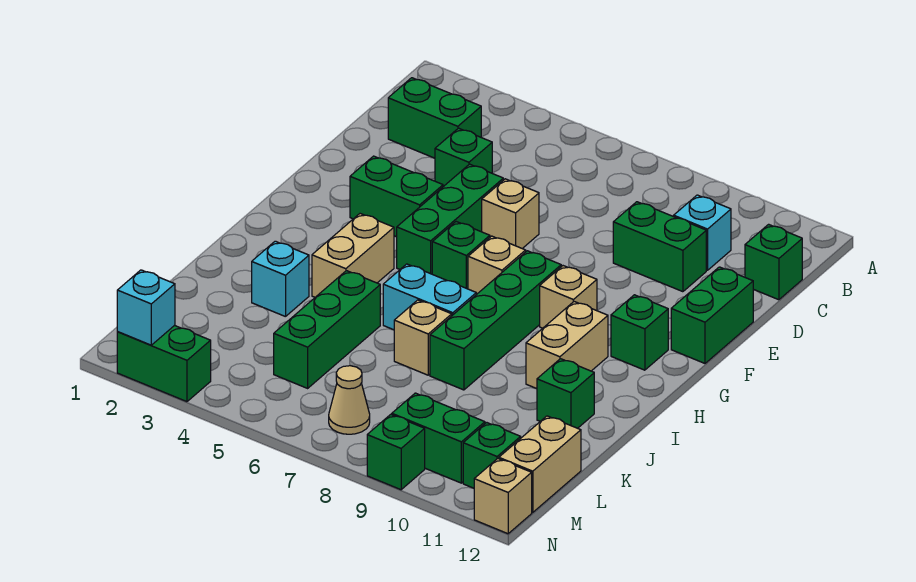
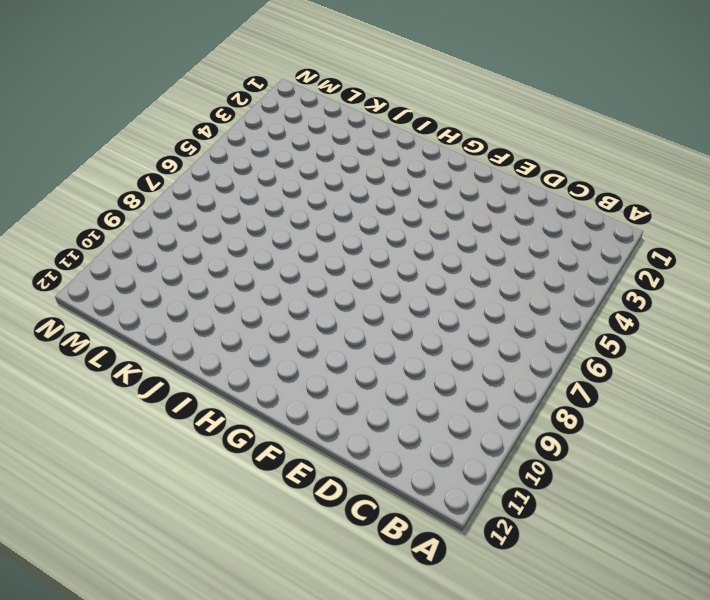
none -> green brick C2:C3 level 1
none -> cyan brick C10 level 1
none -> green brick C12 level 1

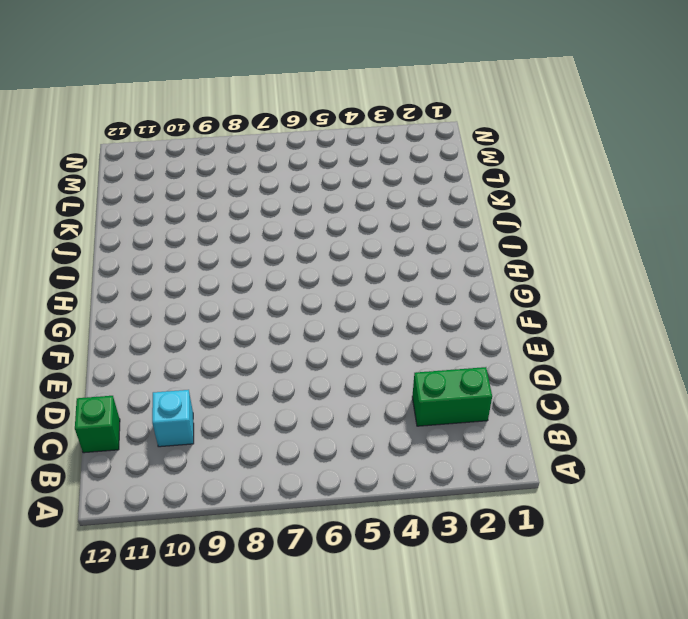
none -> green brick D4 level 1
none -> green brick D9:D10 level 1
none -> green brick E5:G5 level 1

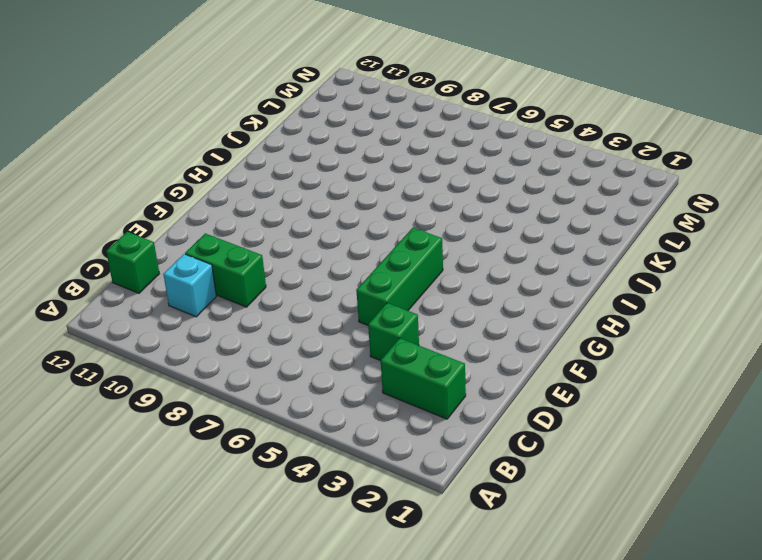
none -> tan brick E6 level 1
none -> green brick E12:F12 level 1
none -> green brick F3:F4 level 1

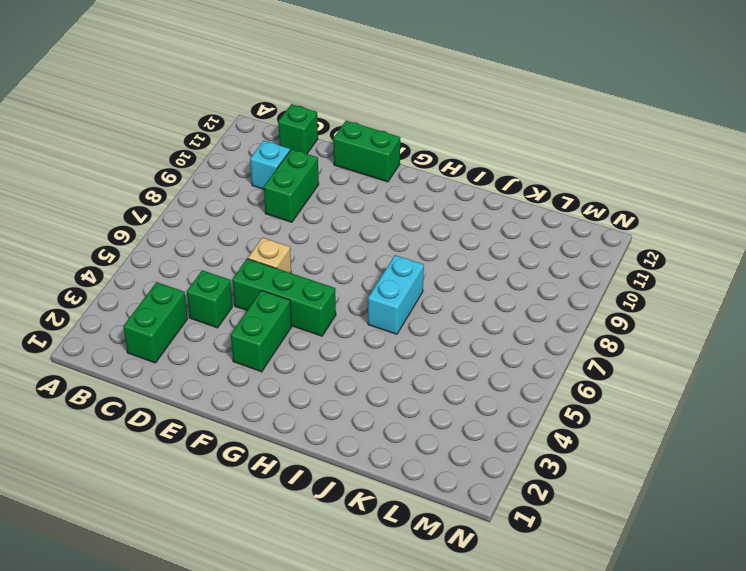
none -> green brick G6 level 1
none -> tan brick G7 level 1
none -> green brick G8:J8 level 1

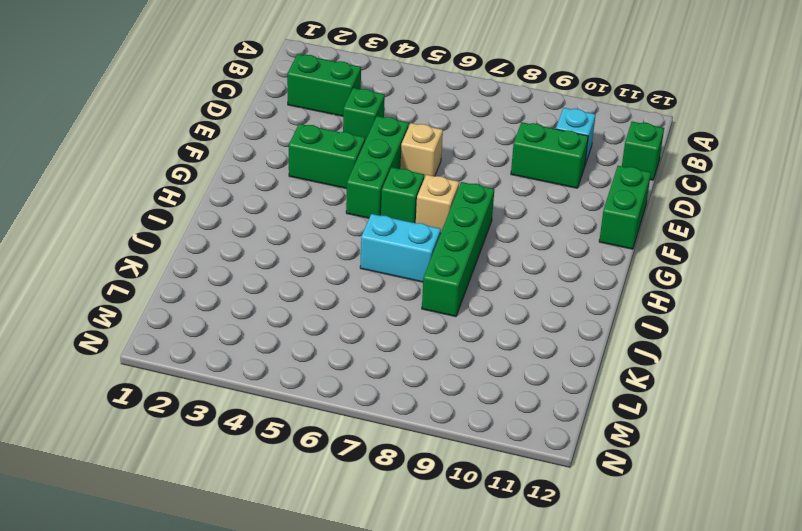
none -> tan brick G9 level 1
none -> green brick G11 level 1
none -> tan brick H4:I4 level 1

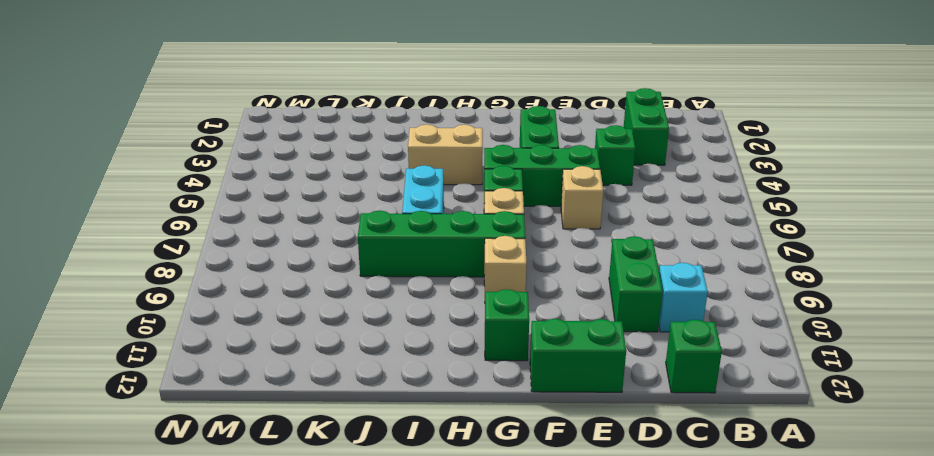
none -> tan brick H10:I10 level 1
none -> cyan brick J3 level 1
none -> green brick J5:L5 level 1

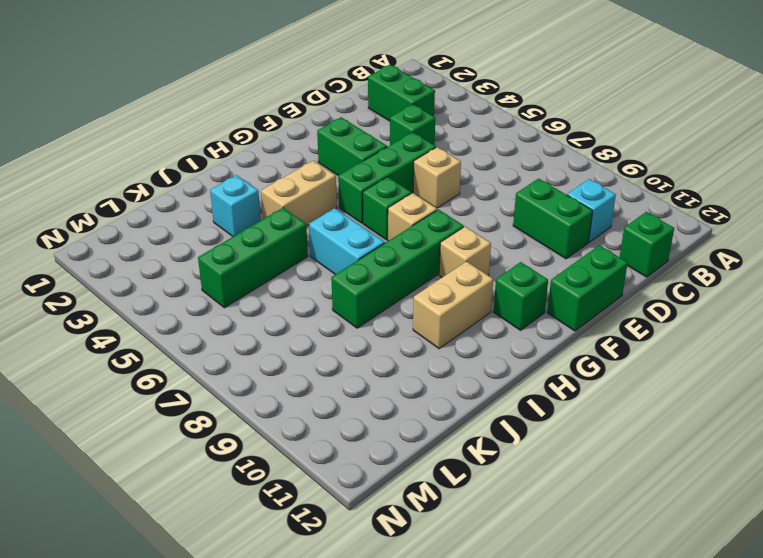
none -> tan brick J7 level 1
none -> green brick J11 level 1
none -> tan brick L12:M12 level 1

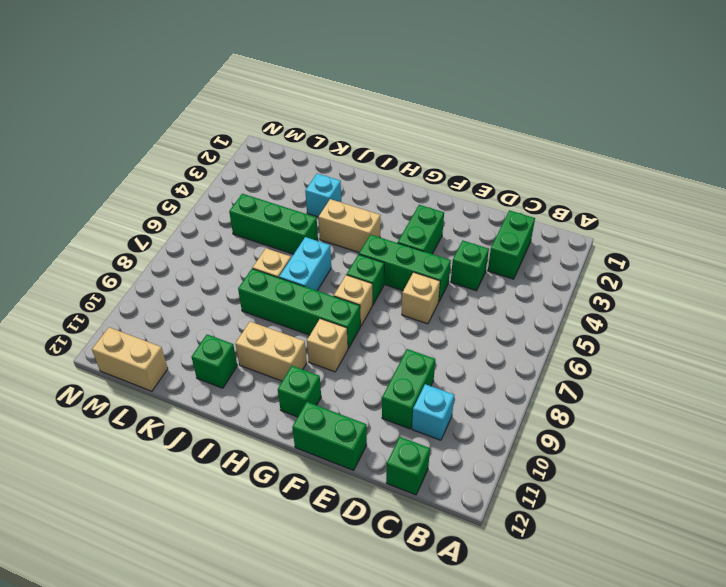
none -> tan cone M7 level 1
none -> green brick M9:M10 level 1
none -> green brick M11 level 1

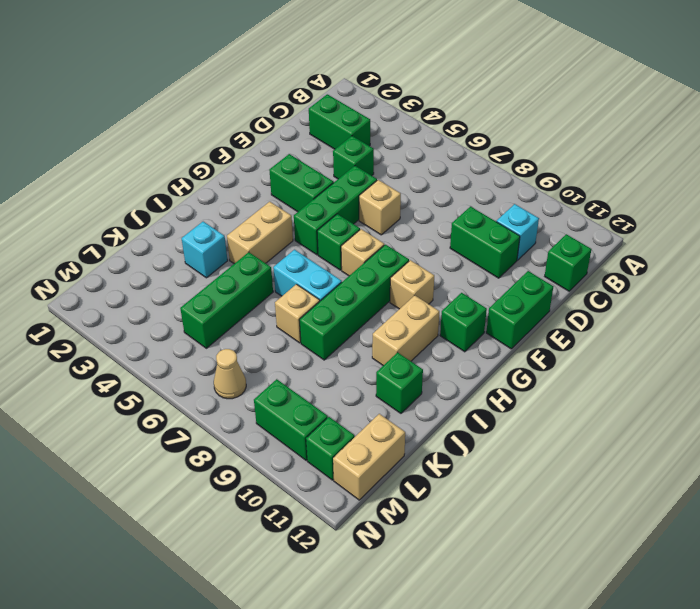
none -> green brick N2:N3 level 1
none -> green brick N9 level 1
none -> tan brick N12 level 1

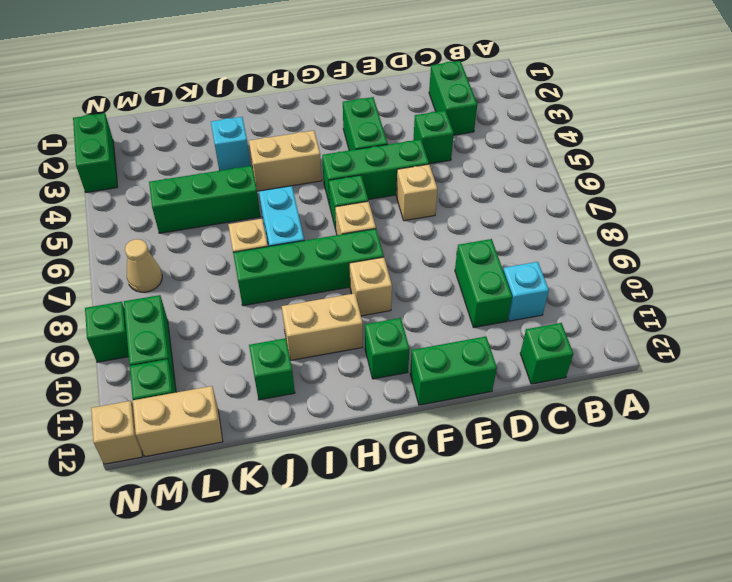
none -> cyan brick N2 level 2

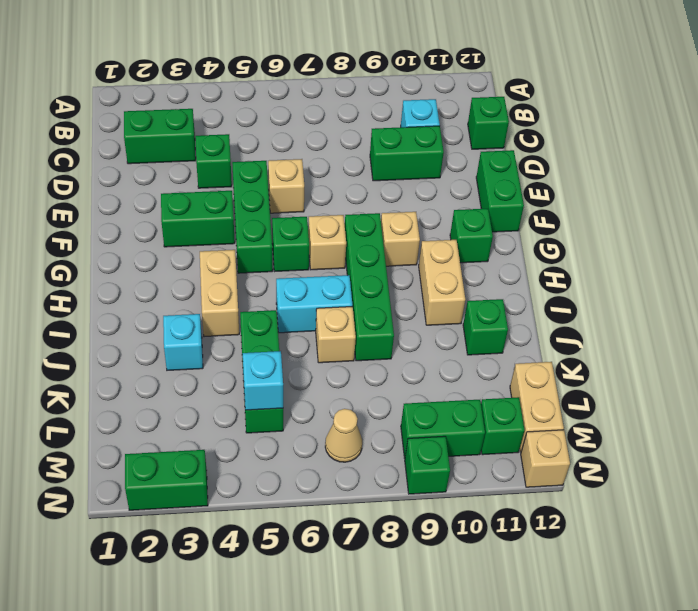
cyan brick L5 level 2 -> cyan brick N2 level 2

